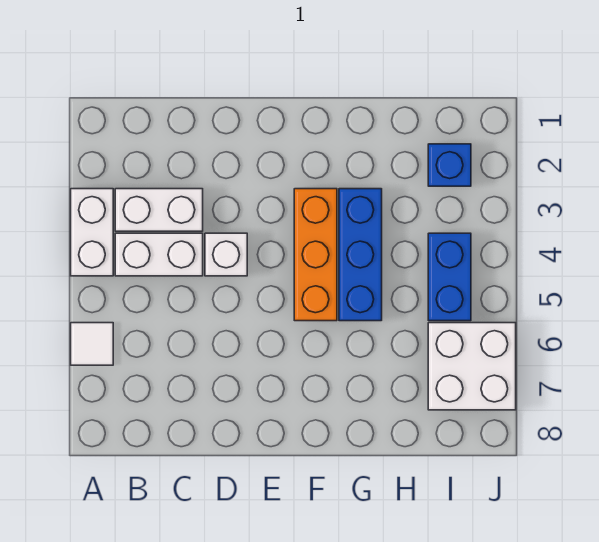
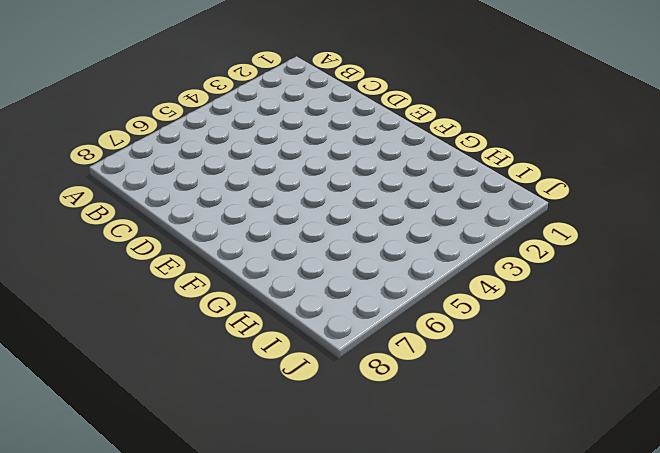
none -> white brick A3:A4 level 1
none -> white tile A6 level 1

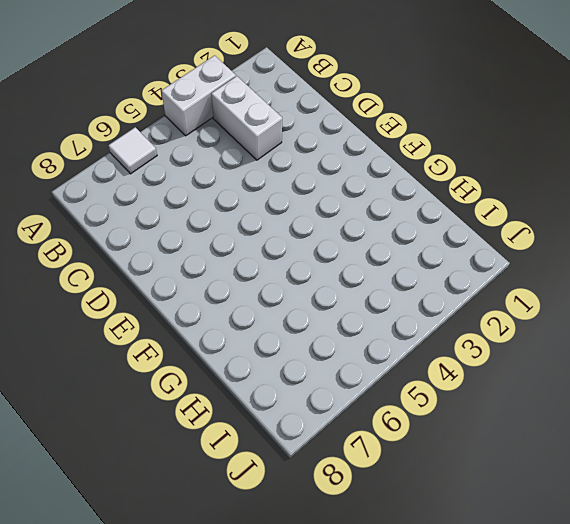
none -> white brick B4:C4 level 1
none -> white brick D4 level 1

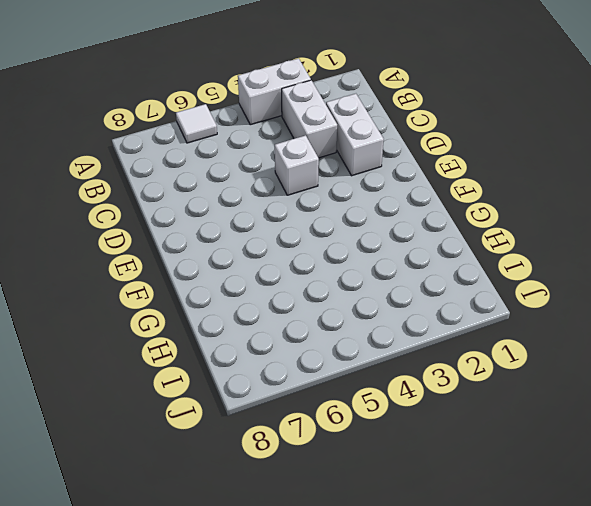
white brick C2:D2 level 1 -> white brick B4:C4 level 1
none -> orange brick F3:F5 level 1
none -> blue brick G3:G5 level 1

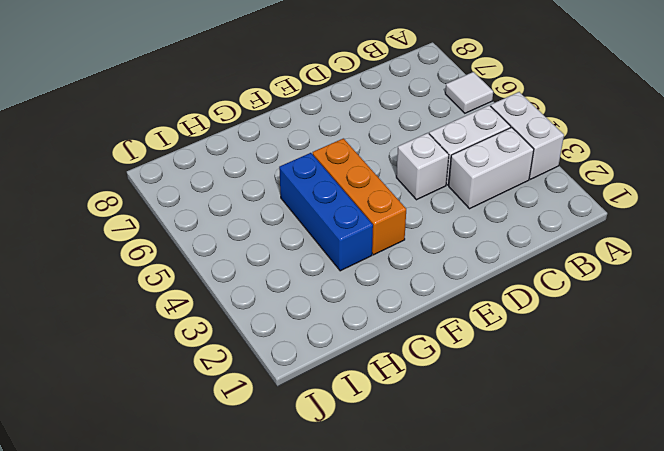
none -> blue brick I2 level 1
none -> blue brick I4:I5 level 1

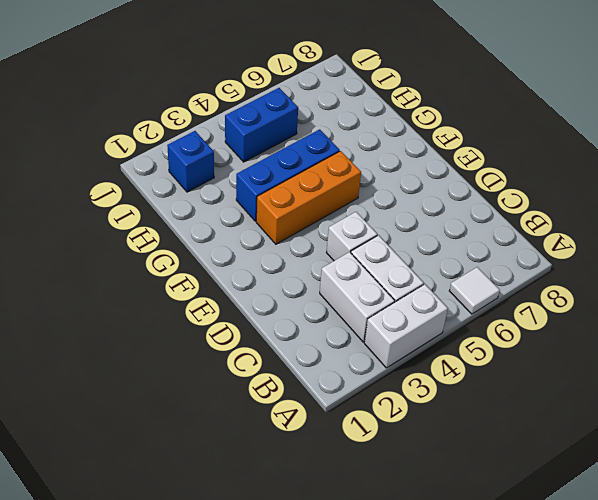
none -> white brick I6:J7 level 1

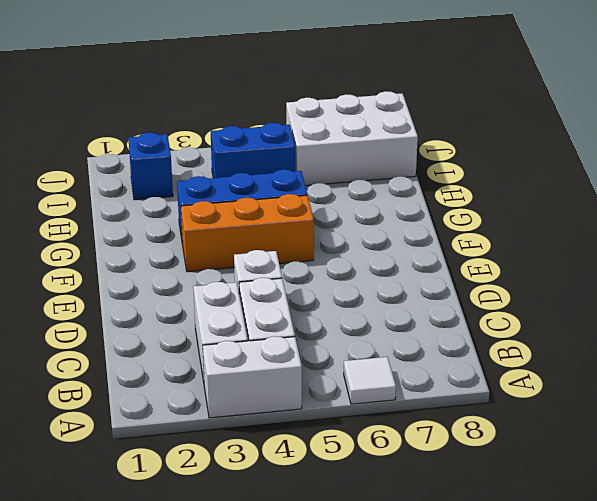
white brick I6:J8 level 1 -> white brick I6:J7 level 1

